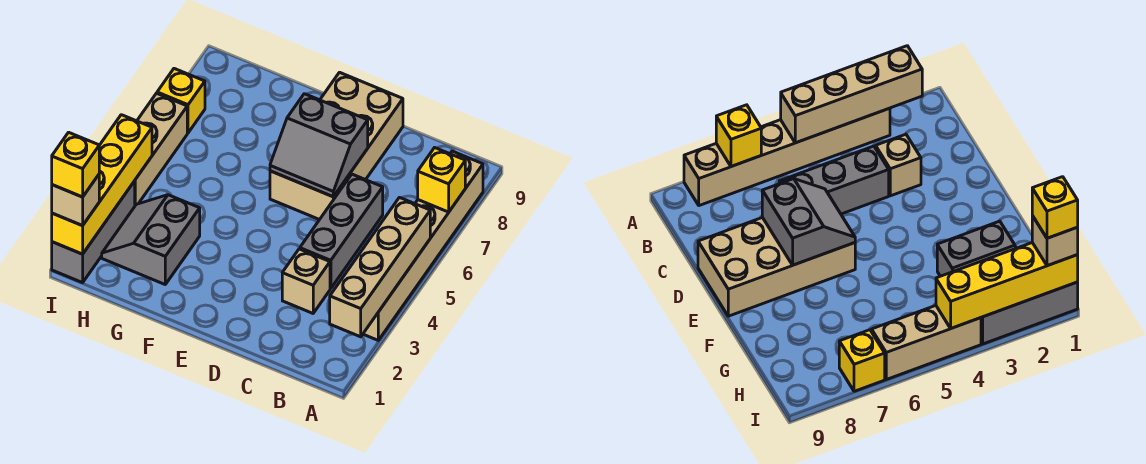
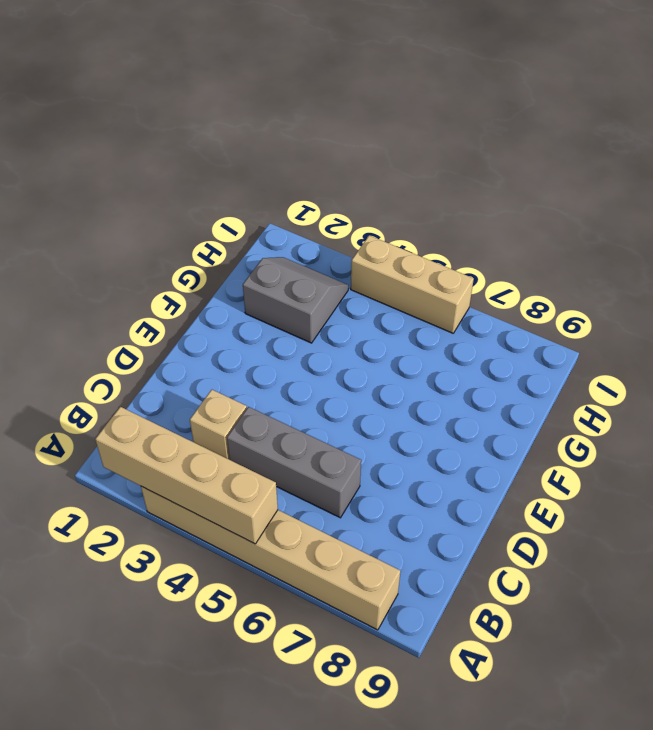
none -> tan brick D6:E9 level 1
none -> grey brick I1:I3 level 1
none -> yellow brick I7 level 1

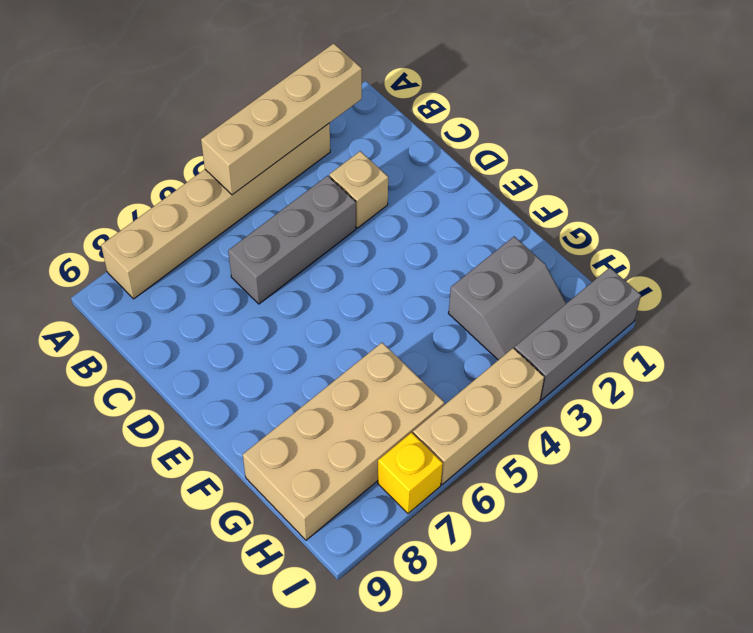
tan brick G6:H9 level 1 -> tan brick D6:E9 level 1
none -> yellow brick A7 level 2
none -> grey slope D6:E7 level 2 top 7
none -> yellow brick I1:I4 level 2

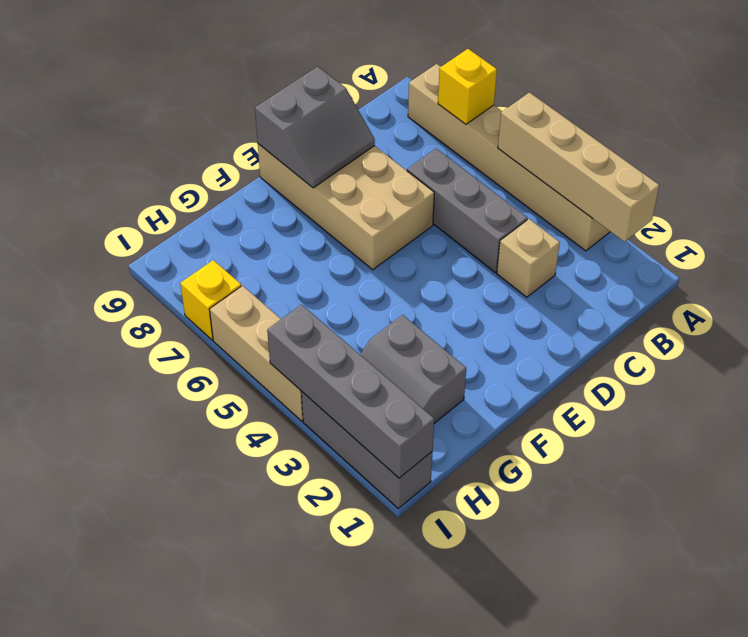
grey slope D8:E9 level 2 top 9 -> grey slope D6:E7 level 2 top 7
grey brick I1:I4 level 2 -> yellow brick I1:I4 level 2
none -> tan brick I1 level 3
none -> yellow brick I1 level 4

